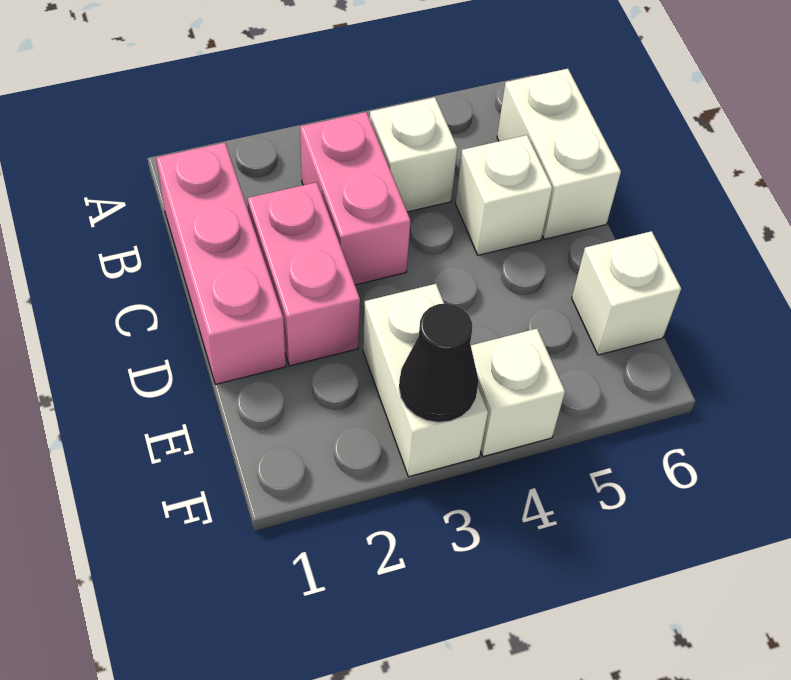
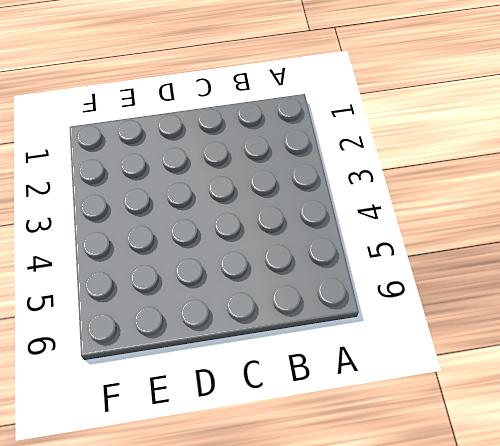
none -> pink brick B1:D1 level 1
none -> pink brick B3:C3 level 1

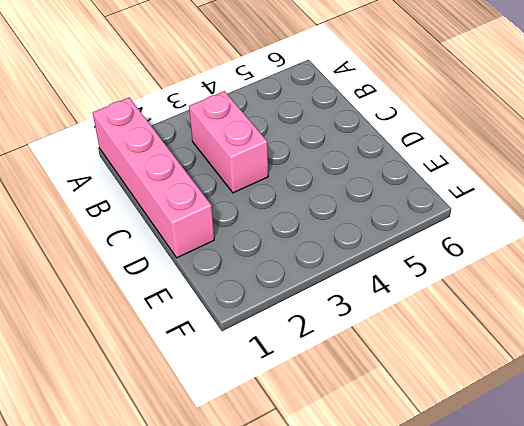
pink brick A1:D1 level 1 -> pink brick B1:D1 level 1
none -> white brick B4 level 1
none -> white brick B6:C6 level 1

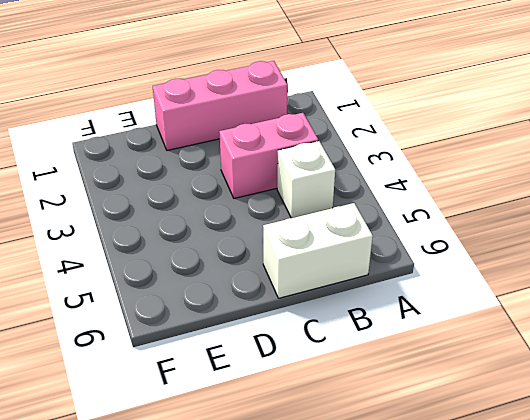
none -> pink brick C2:D2 level 1
none -> white brick C5 level 1

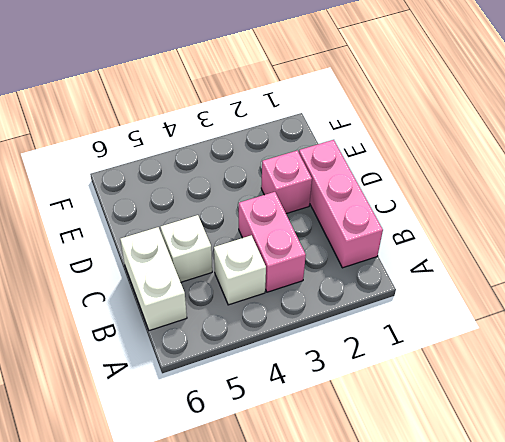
pink brick D2 level 1 -> pink brick C2:D2 level 1
none -> white brick E3:F3 level 1
none -> white brick E6 level 1

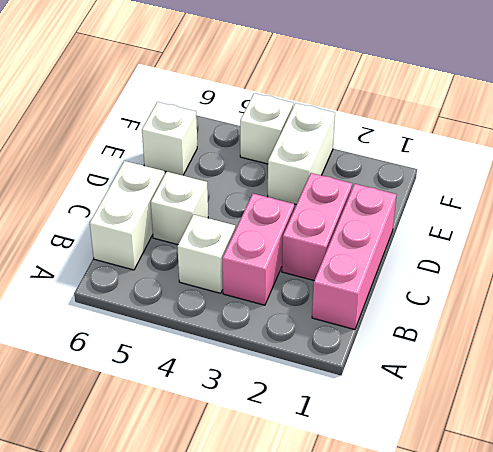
none -> black cone F3 level 2

